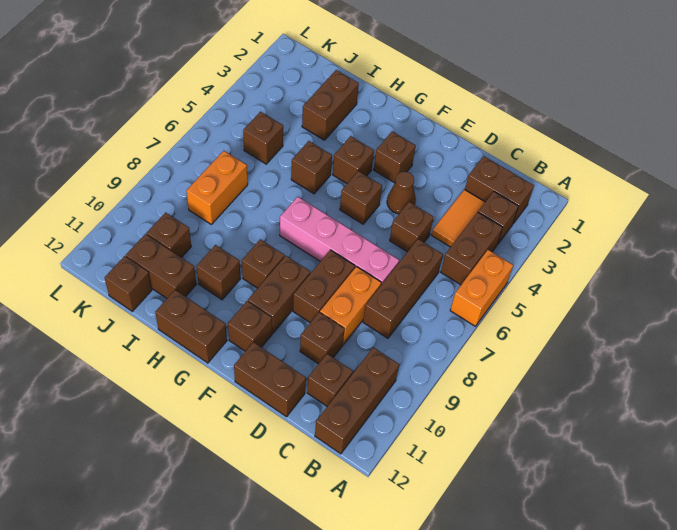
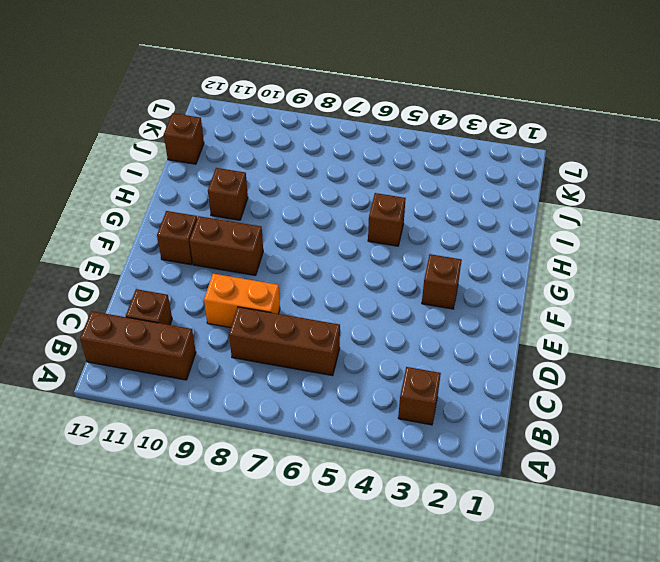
none -> orange brick A5:A6 level 1
none -> brown brick B2:C2 level 1
none -> brown brick B4:B5 level 1
none -> orange tile C3:C4 level 1

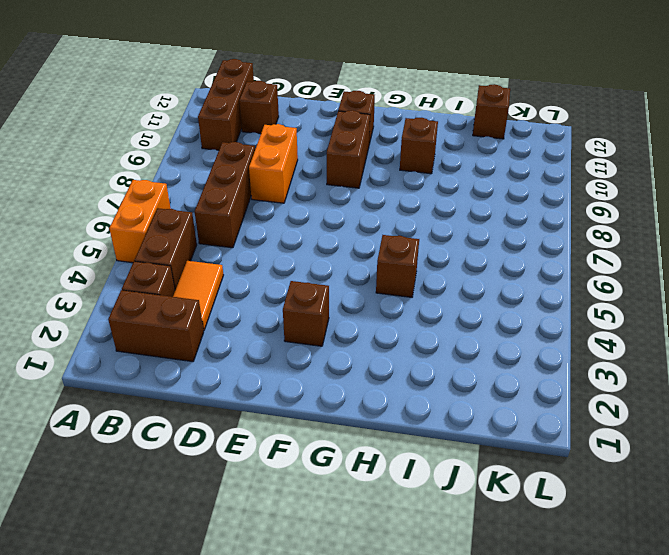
none -> brown brick D5 level 1
none -> pink brick D7:G7 level 1
none -> brown brick D10 level 1
none -> brown brick D12:E12 level 1

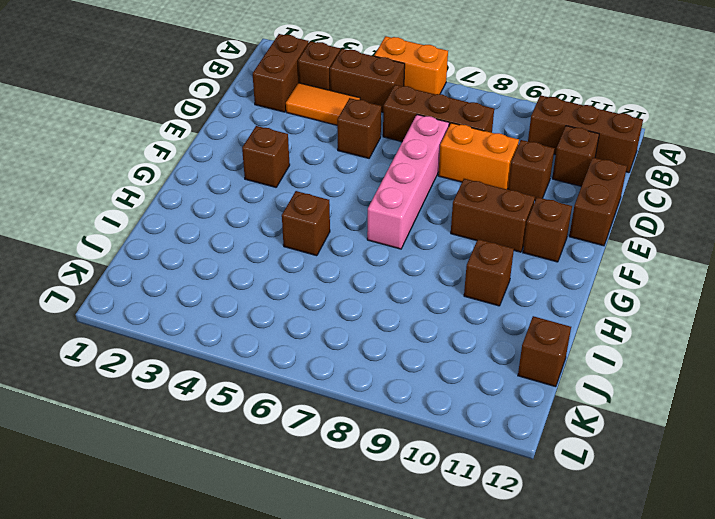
none -> brown cone E4 level 1
none -> brown brick E8:E9 level 1
none -> brown brick F5 level 1
none -> brown brick G4 level 1

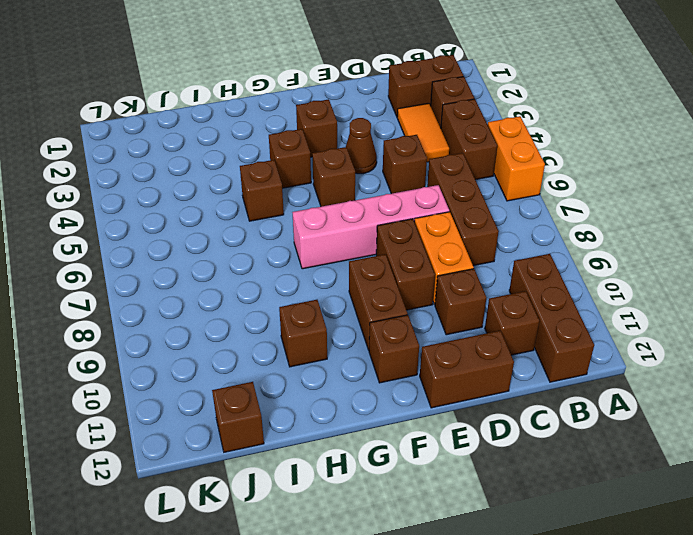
none -> brown brick G9 level 1
none -> brown brick G12:H12 level 1
none -> brown brick I2:I3 level 1
none -> brown brick I11:J11 level 1

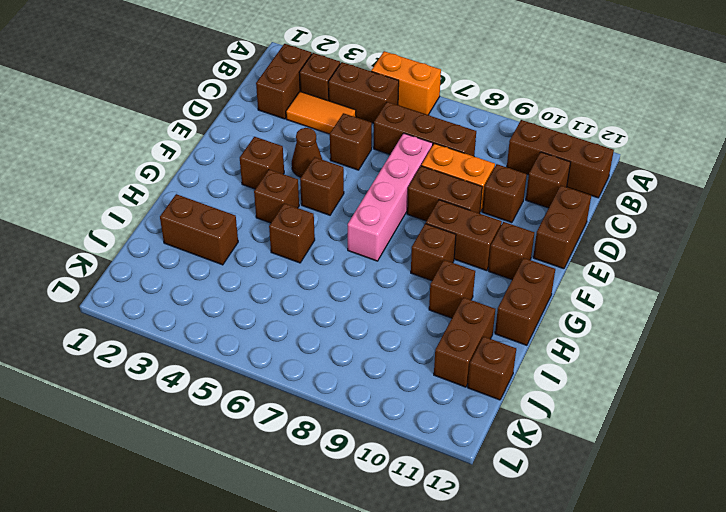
none -> brown brick J5 level 1
none -> orange brick J7:J8 level 1
none -> brown brick J10 level 1

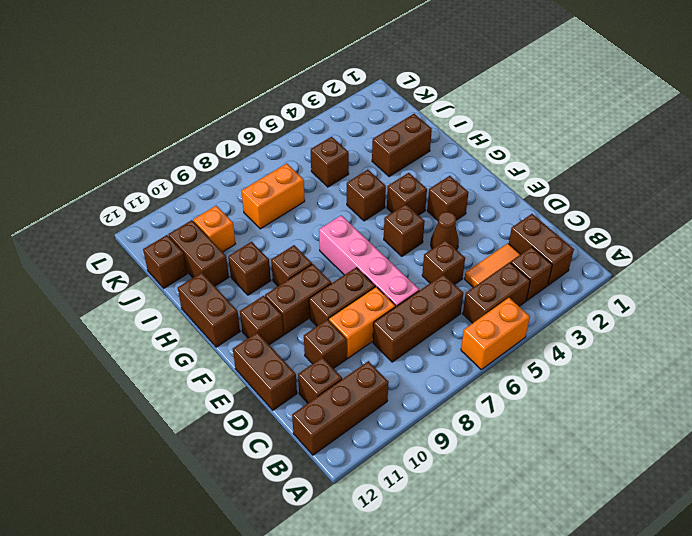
orange brick J10 level 1 -> brown brick J10 level 1

